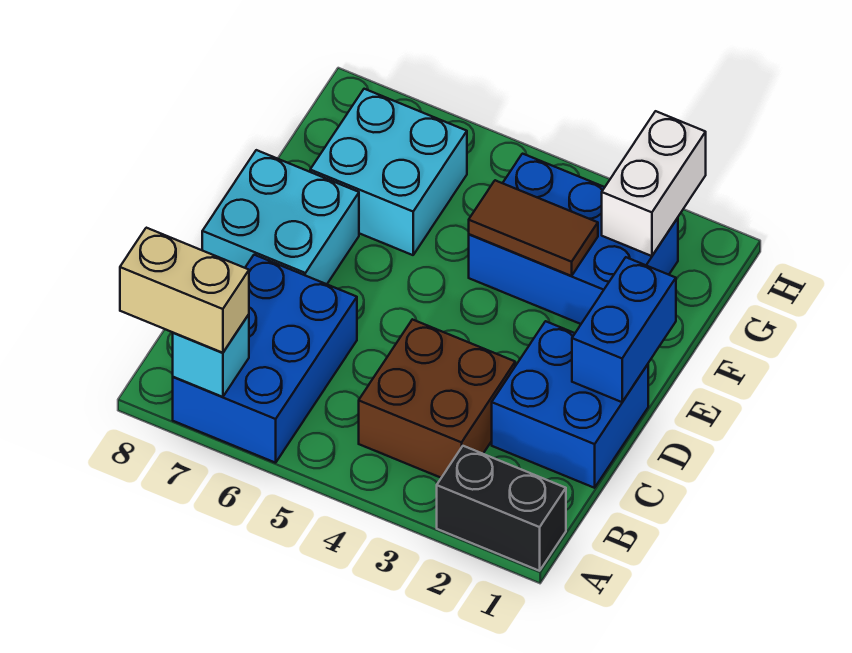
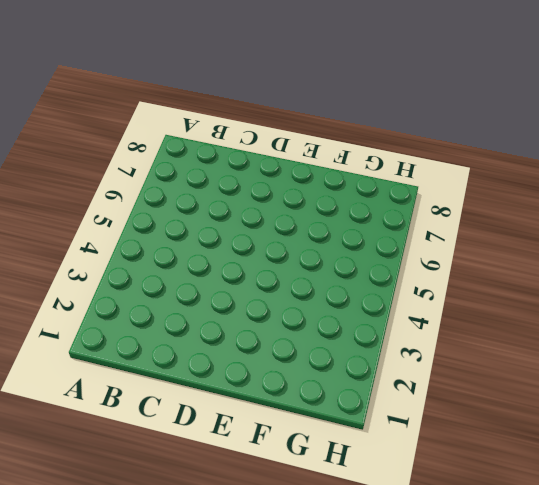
none -> black brick A1:A2 level 1
none -> blue brick A6:C7 level 1
none -> brown brick B3:C4 level 1

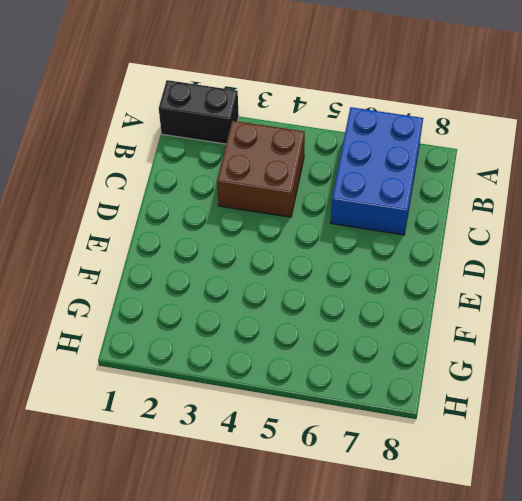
none -> blue brick C1:D2 level 1
none -> cyan brick D7:E8 level 1
none -> blue brick F2:G4 level 1

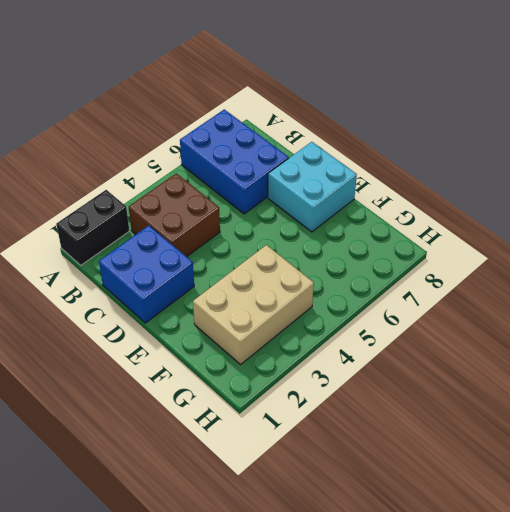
tan brick F2:G4 level 1 -> blue brick F2:G4 level 1
none -> cyan brick F6:G7 level 1
none -> cyan brick A7 level 2
none -> blue brick D1:E1 level 2

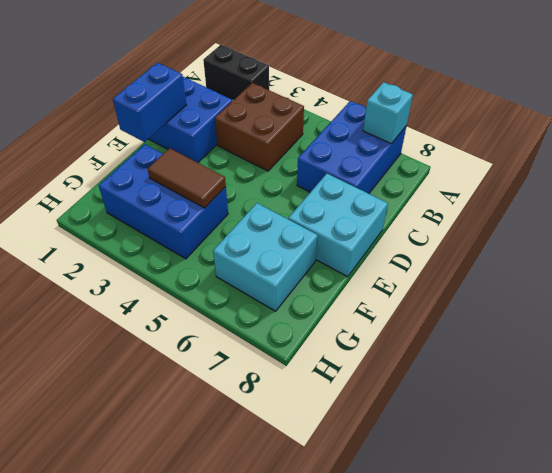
none -> white brick G2:H2 level 2
none -> tan brick A7:A8 level 3

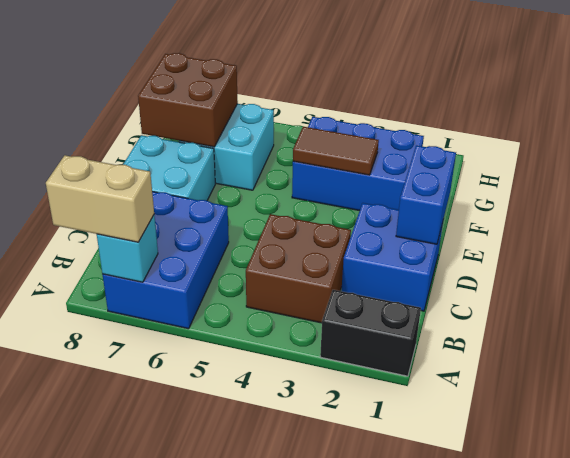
brown brick F7:G8 level 2 -> none
none -> white brick G2:H2 level 2

